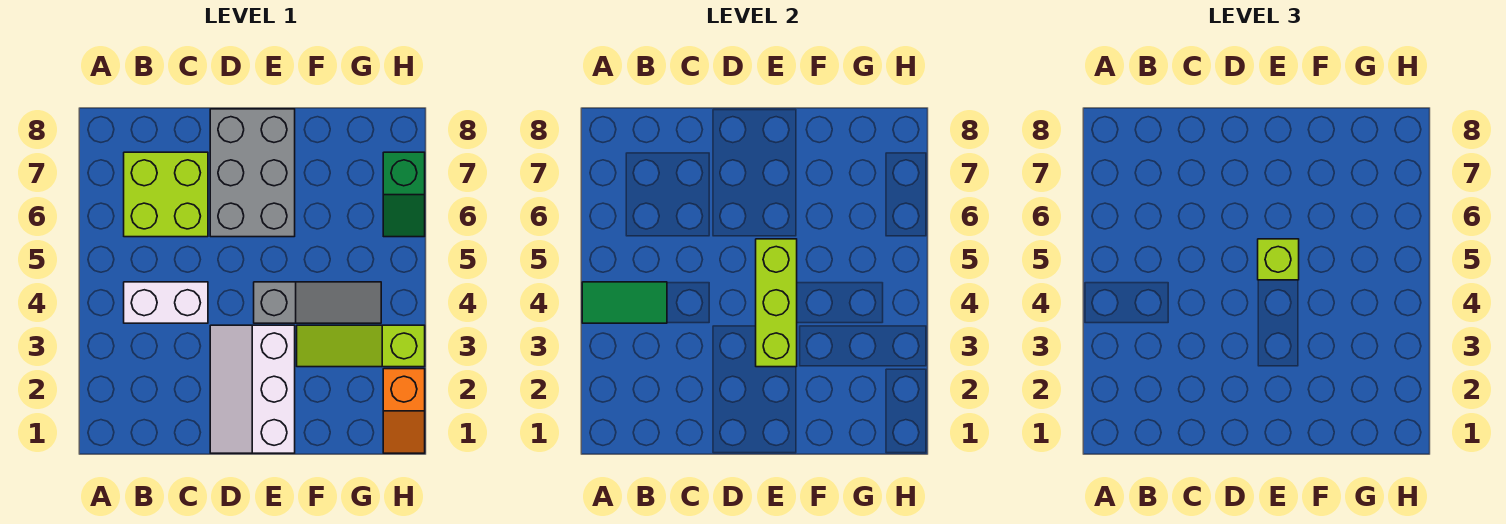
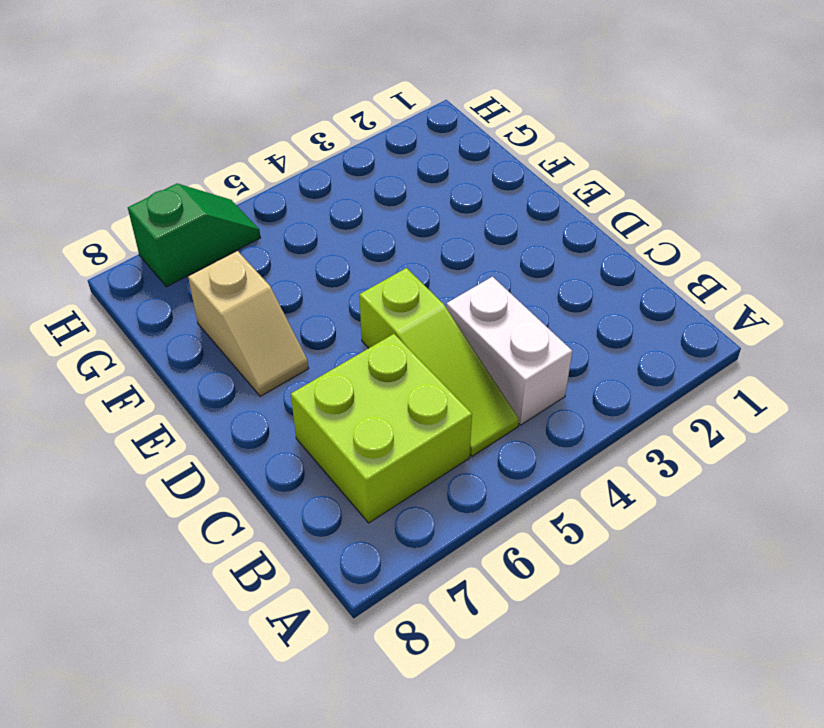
lime slope B5:D5 level 1 top D -> lime slope F3:H3 level 1 top H
tan slope E7:F7 level 1 top F -> grey brick D6:E8 level 1
none -> white slope D1:E3 level 1 top E
none -> grey slope E4:G4 level 1 top E

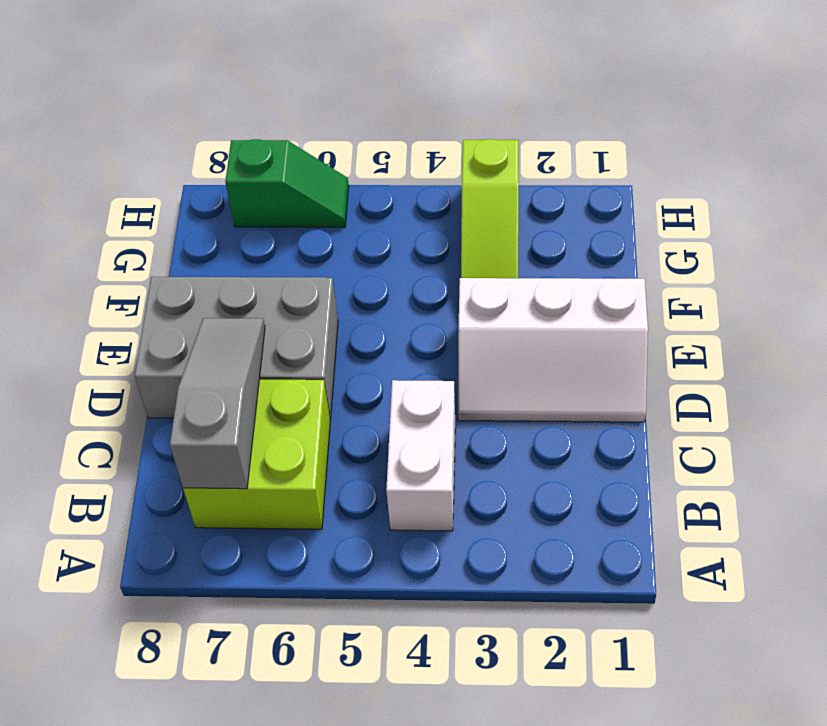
grey slope B7:D7 level 2 top B -> grey slope E4:G4 level 1 top E
none -> orange slope H1:H2 level 1 top 2
none -> green tile A4:B4 level 2

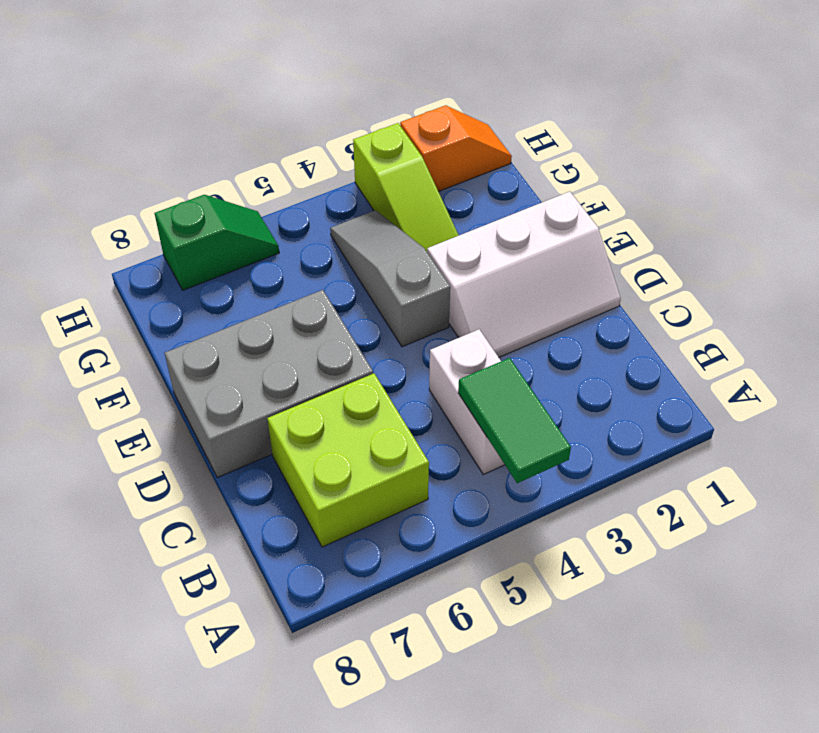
none -> lime brick E3:E5 level 2
none -> lime brick E5 level 3

